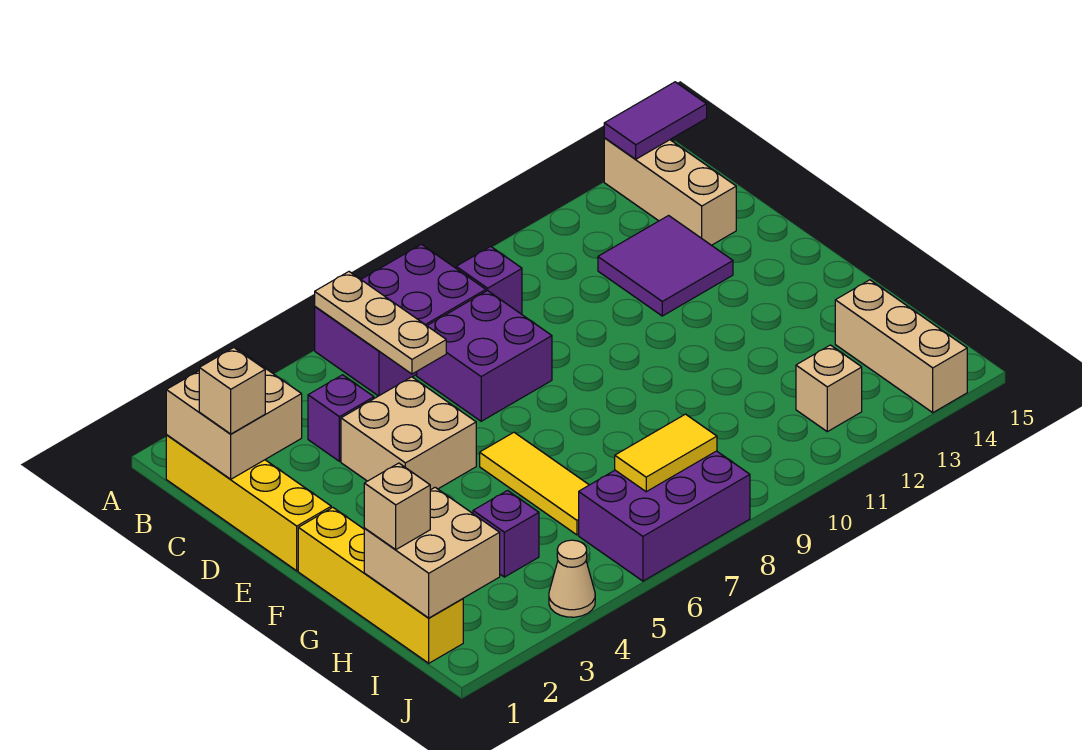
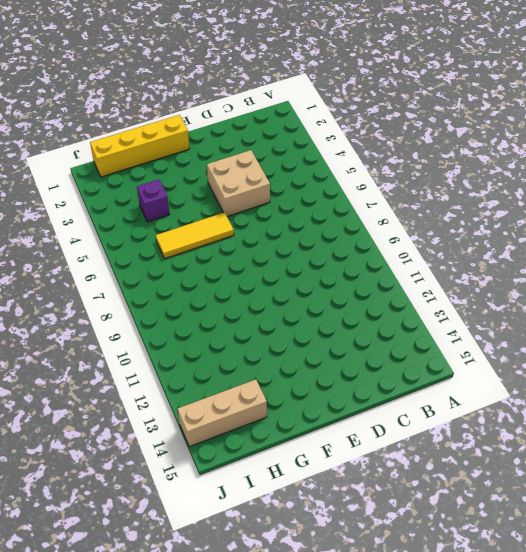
none -> purple brick A6:B8 level 1
none -> tan brick A14:C14 level 1
none -> yellow brick B1:E1 level 1

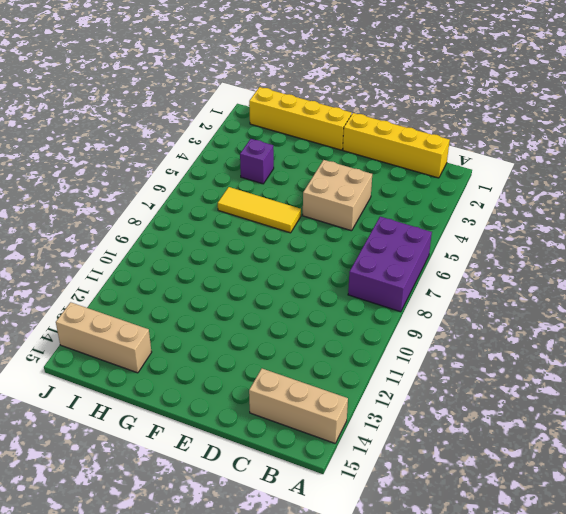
none -> purple brick B9 level 1
none -> purple brick C4 level 1
none -> purple brick C7:D8 level 1

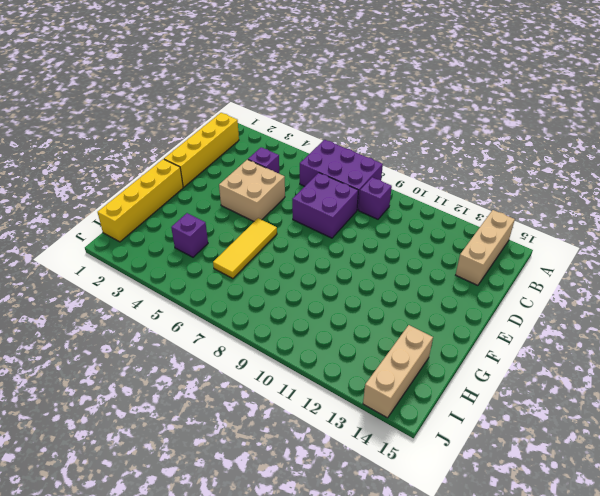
none -> purple tile C12:D13 level 1
none -> purple brick I6:J8 level 1
none -> tan brick I12 level 1

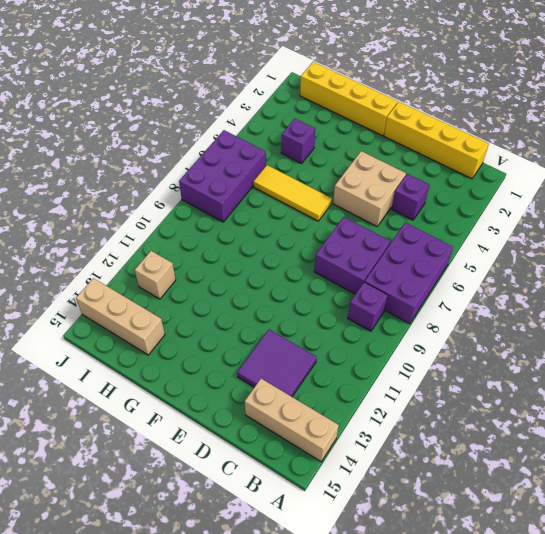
none -> tan cone J4 level 1
none -> tan plate A6:C6 level 2
none -> purple tile A14:A15 level 2

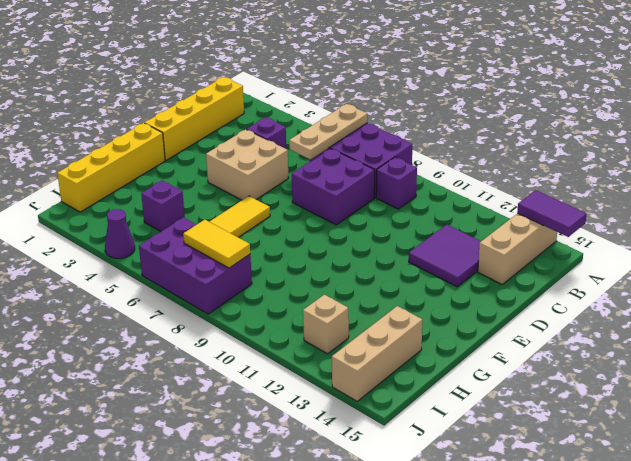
purple cone J4 level 1 -> tan cone J4 level 1
none -> tan brick B1:C2 level 2
none -> tan brick H1:I2 level 2
none -> tan brick C1 level 3

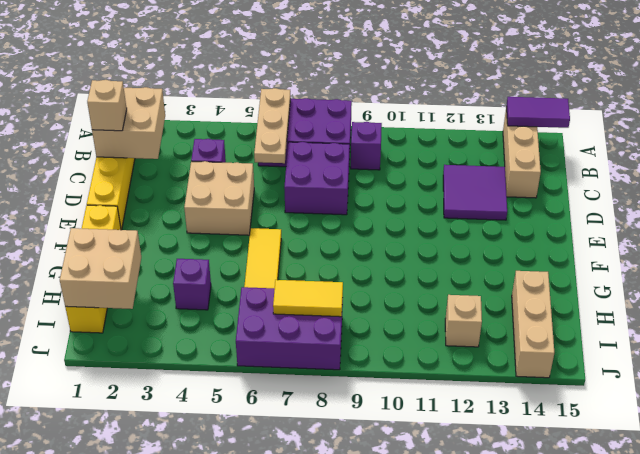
none -> tan cone J4 level 1
none -> tan brick H1 level 3

